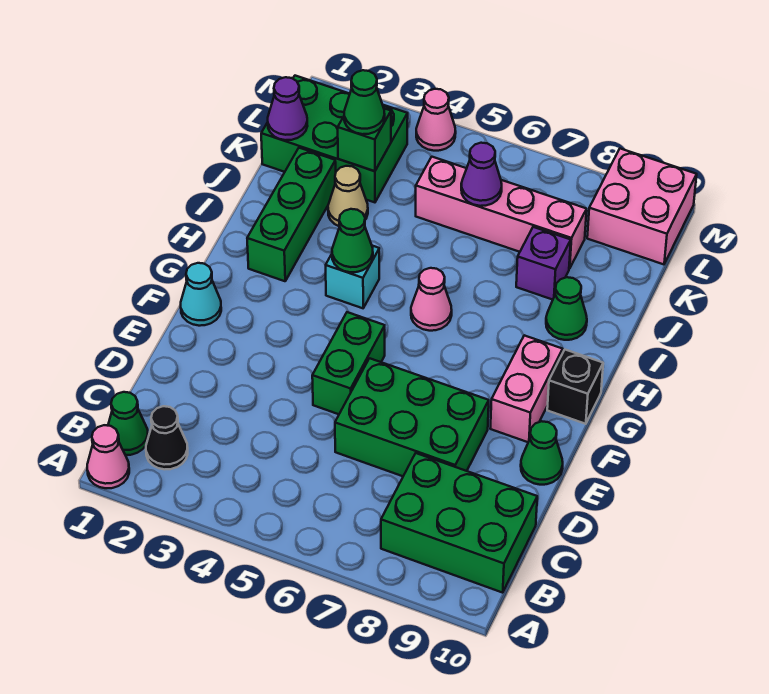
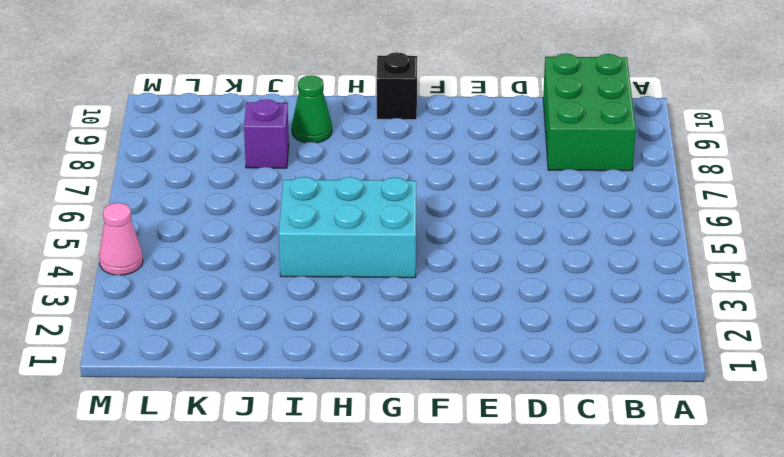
cyan brick G4:I5 level 1 -> cyan brick H4 level 1
none -> pink cone A1 level 1
none -> green cone B1 level 1
none -> black cone B2 level 1

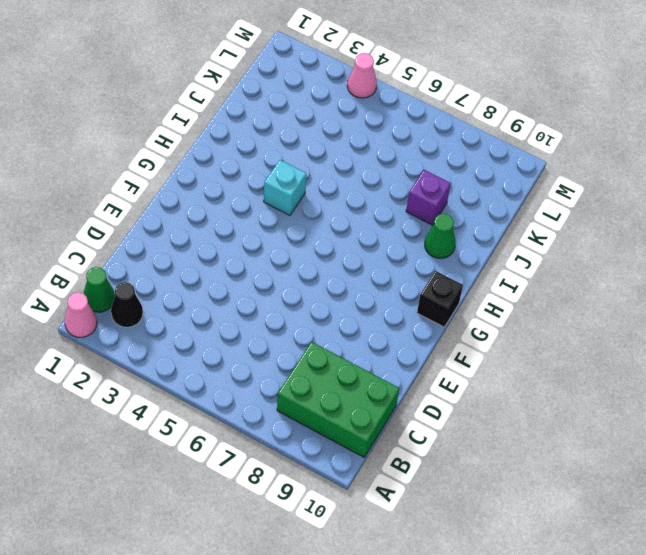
none -> green brick D6:E8 level 1
none -> green brick E5:F5 level 1
none -> green cone E10 level 1

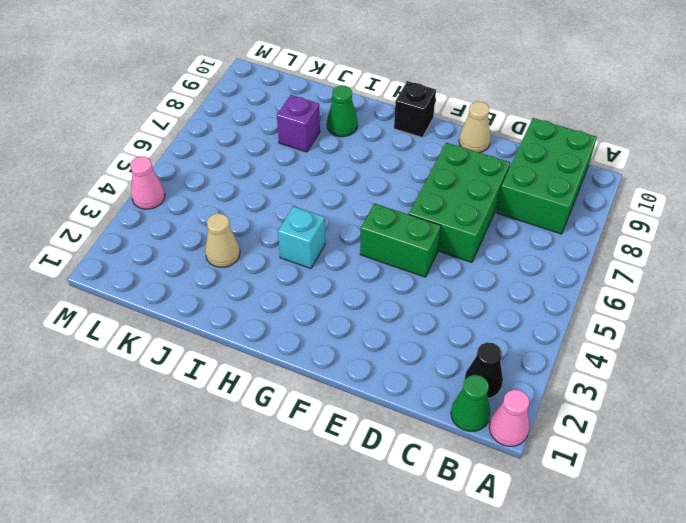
tan cone E10 level 1 -> green cone E10 level 1
none -> cyan cone F1 level 1
none -> pink brick F9:G9 level 1
none -> green brick H2:J2 level 1

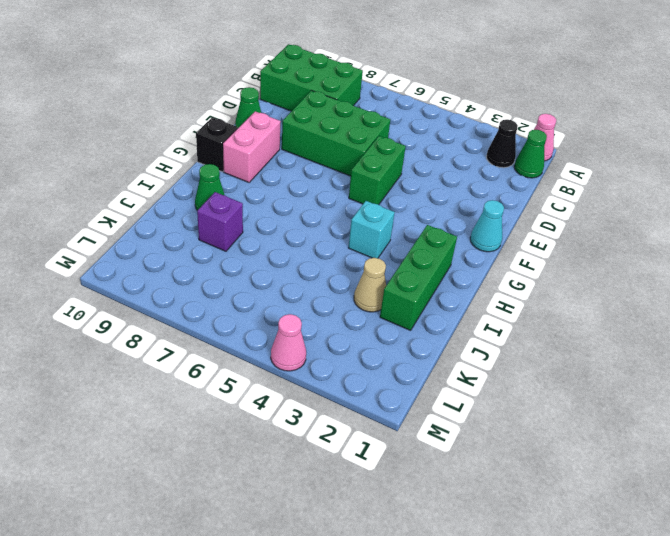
none -> pink cone H6 level 1
none -> green brick K1:L3 level 1
none -> pink brick K5:K8 level 1

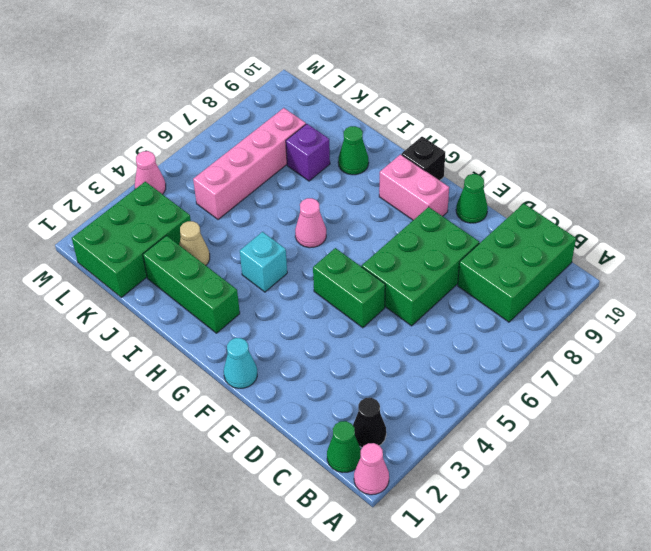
none -> pink brick L9:M10 level 1
none -> green cone H4 level 2
none -> purple cone K1 level 2

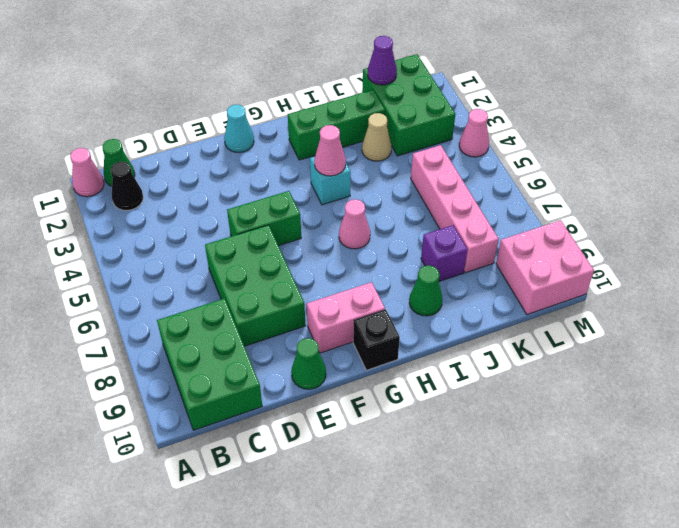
pink cone H4 level 2 -> green cone H4 level 2
none -> green brick K3 level 2
none -> purple cone K6 level 2
none -> green cone K3 level 3

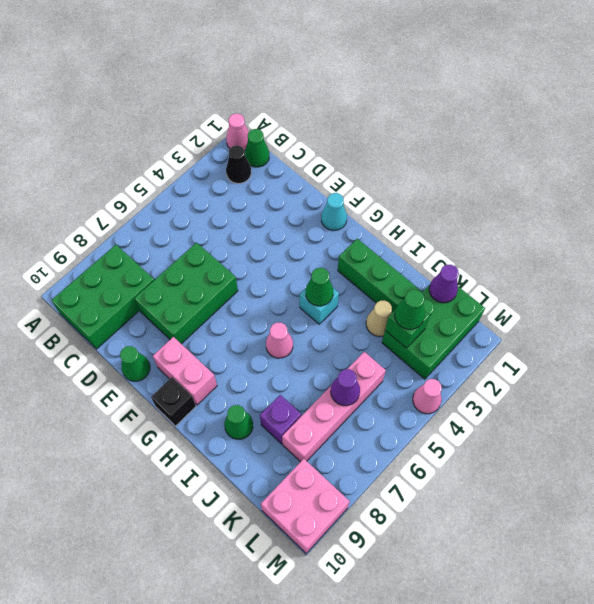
none -> green brick E5:F5 level 1

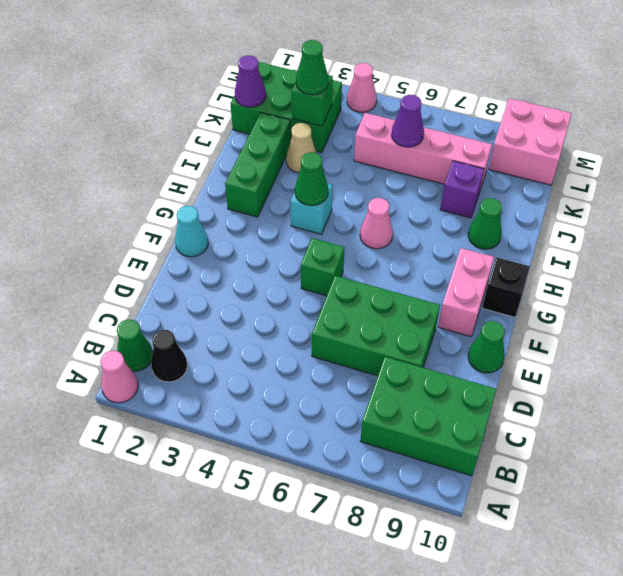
green brick F5 level 1 -> green brick E5:F5 level 1

